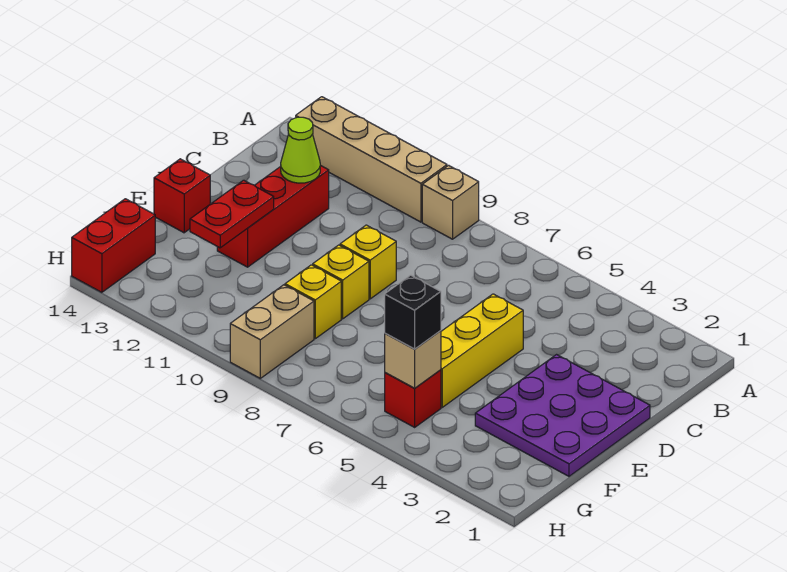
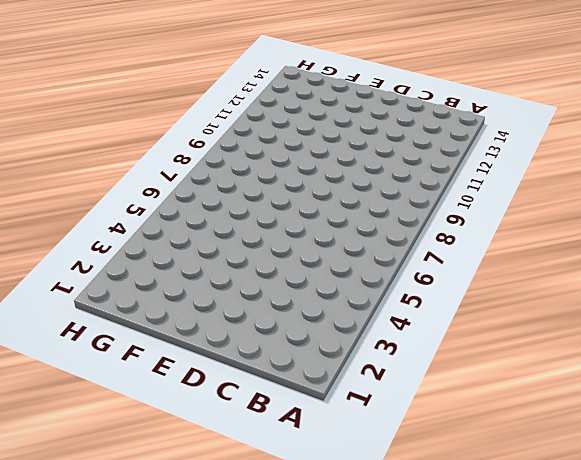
none -> tan brick A9 level 1
none -> tan brick A10:A13 level 1
none -> red brick C12:E12 level 1

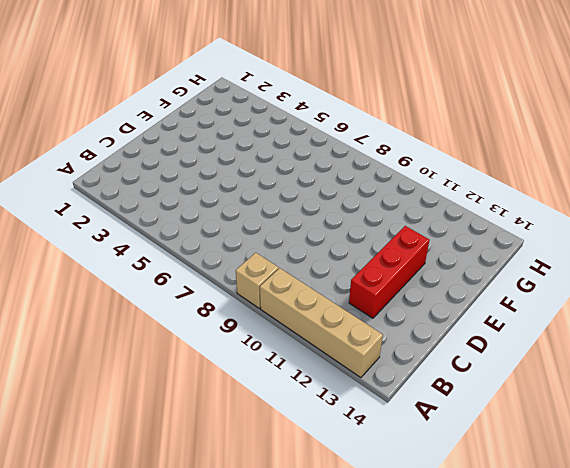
none -> purple plate D1:F3 level 1
none -> yellow brick D5:F5 level 1
none -> yellow brick D9 level 1

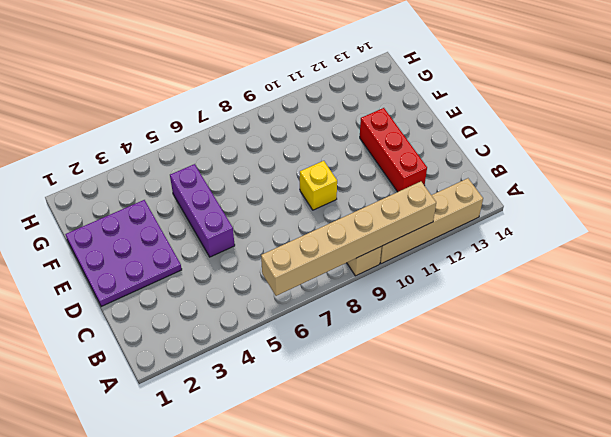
tan brick A6:A11 level 2 -> none
purple brick D5:F5 level 1 -> yellow brick D5:F5 level 1
none -> yellow brick E9 level 1
none -> red brick E14 level 1
none -> yellow brick F9 level 1

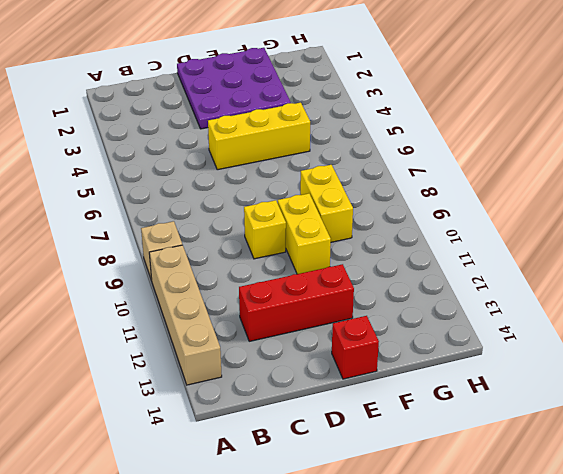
yellow brick E9:E10 level 1 -> yellow brick E9 level 1
yellow brick F8:F9 level 1 -> yellow brick F9 level 1
none -> red brick G5 level 1
none -> tan brick G9:H9 level 1
none -> red brick G14:H14 level 1

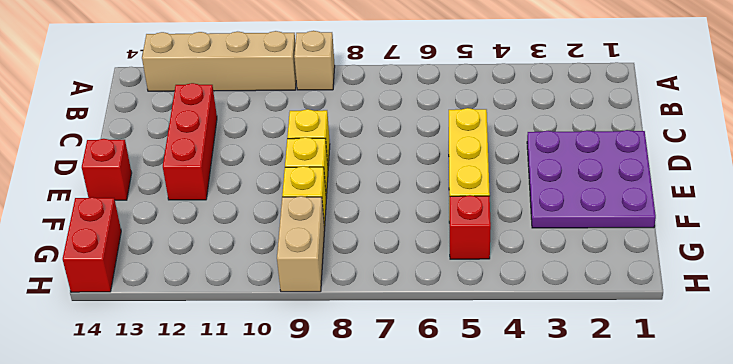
none -> lime cone C12 level 2
none -> red plate E12:F12 level 2
none -> tan brick G5 level 2

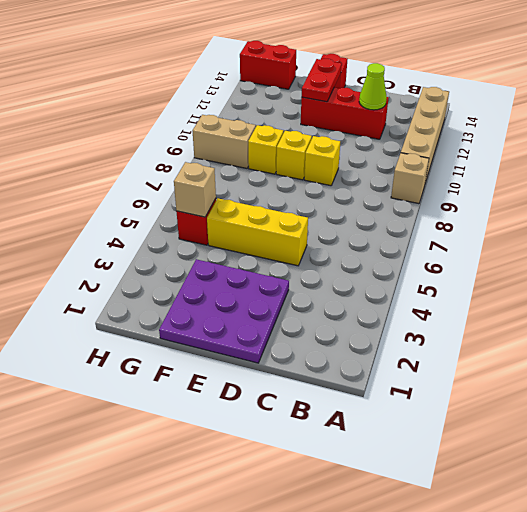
red plate E12:E13 level 2 -> red plate E12:F12 level 2
none -> black brick G5 level 3

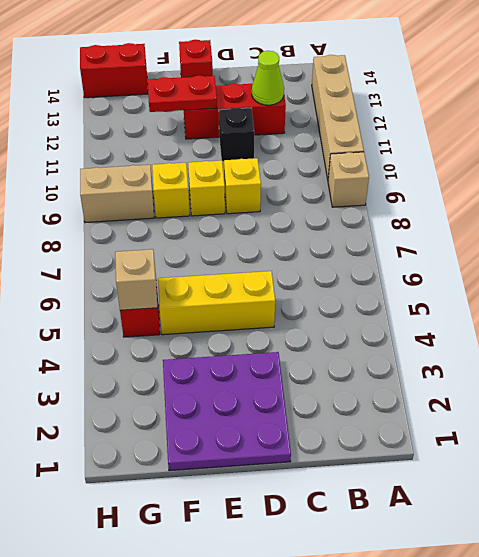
black brick D11 level 1 -> black brick G5 level 3

